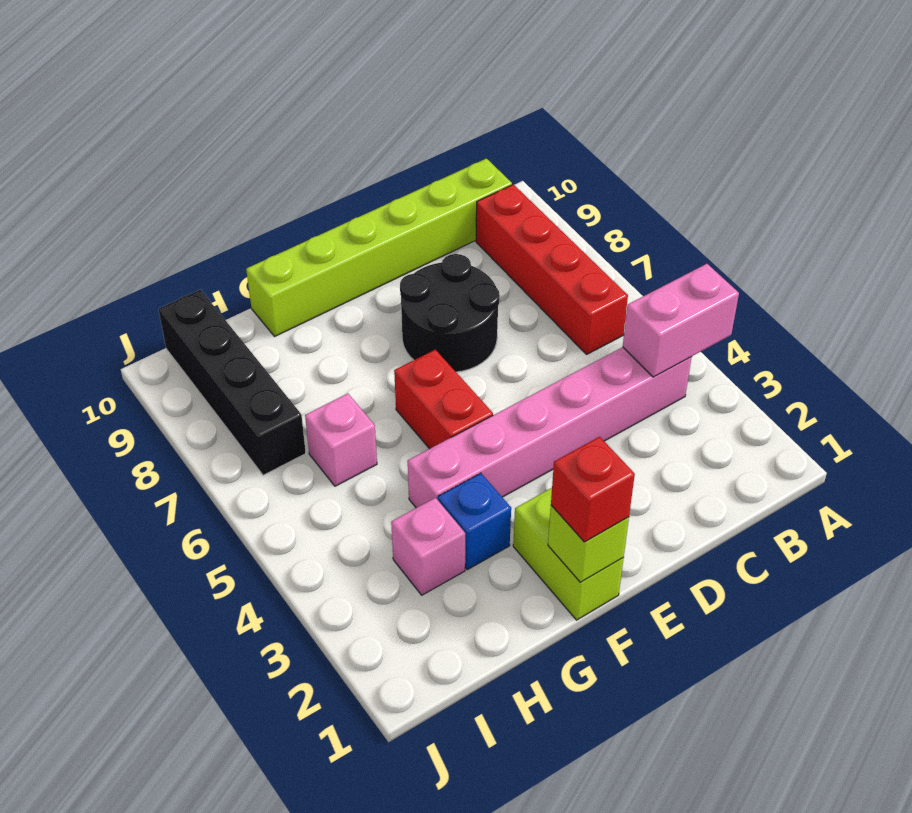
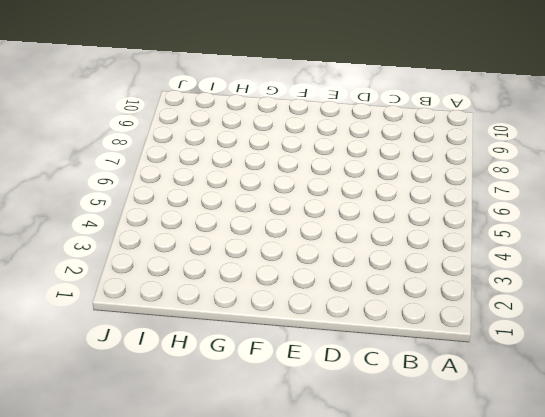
none -> pink brick B4:G4 level 1
none -> red brick B6:B9 level 1
none -> lime brick B10:G10 level 1

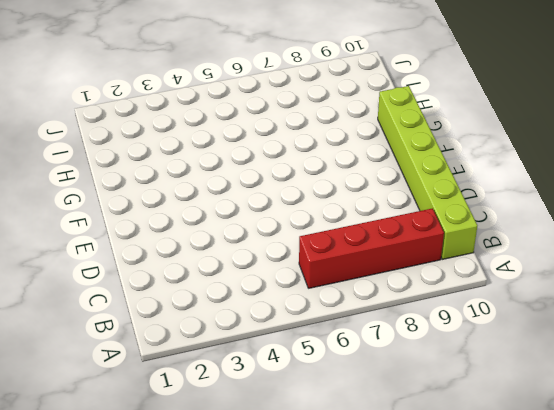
none -> pink brick B4:G4 level 1
none -> black round brick D7:E8 level 1
none -> lime brick F1:F2 level 1

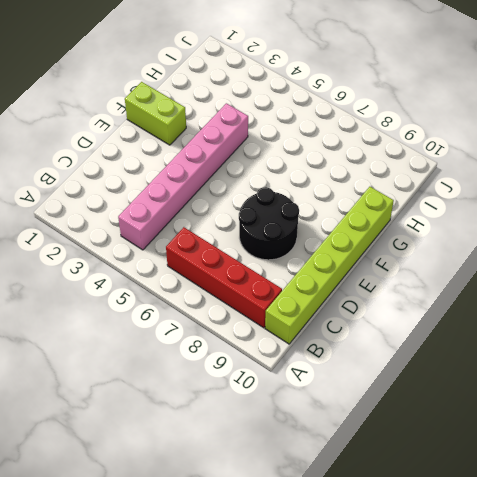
none -> red brick F5:F6 level 1
none -> blue brick G3 level 1
none -> pink brick H3 level 1

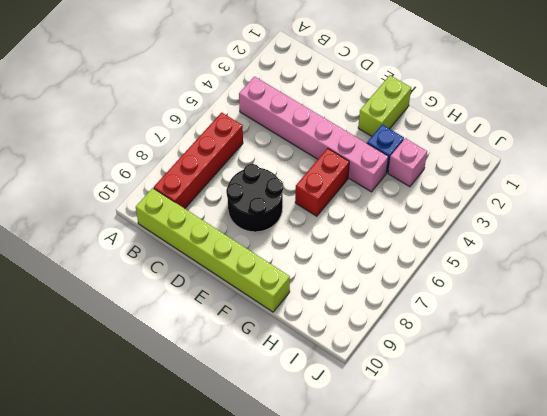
none -> pink brick H6 level 1
none -> black brick I7:I10 level 1
none -> pink brick A4:B4 level 2

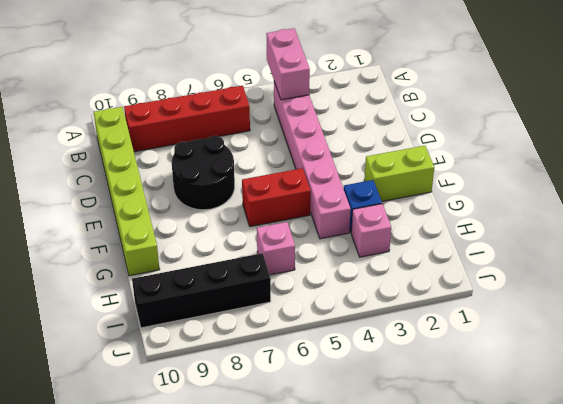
none -> lime brick F1 level 2
none -> red brick F1 level 3

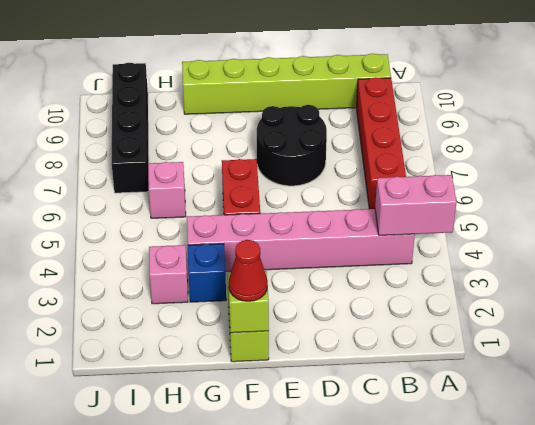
red cone F1 level 3 -> red brick F1 level 3

